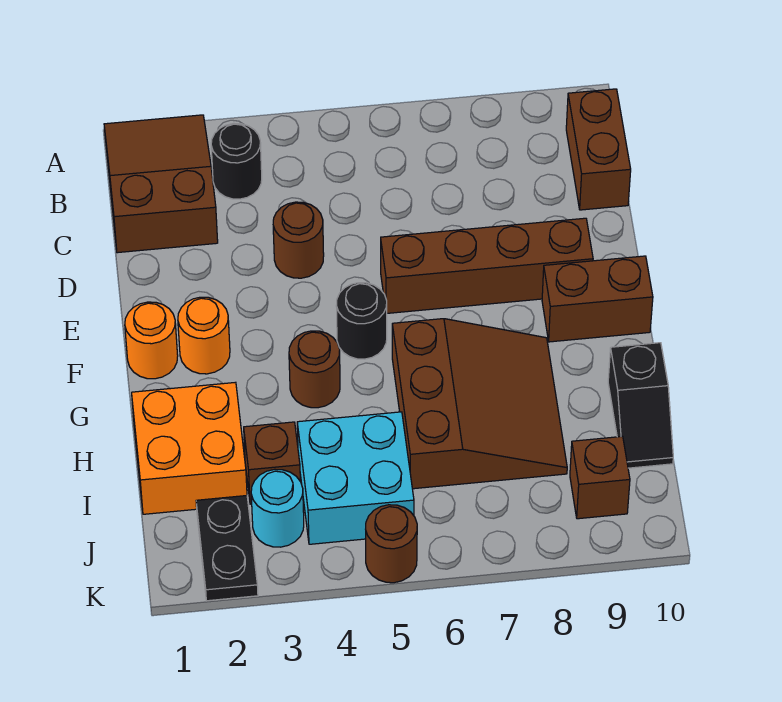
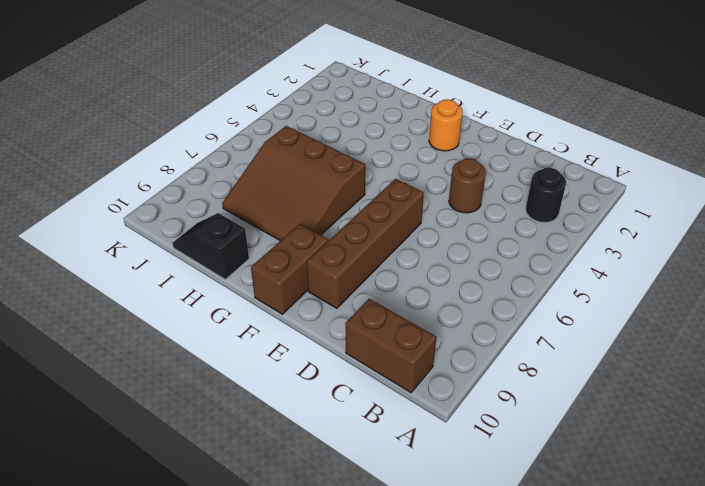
none -> brown slope A1:C2 level 1 top C
none -> orange round brick F1 level 1
none -> black round brick F5 level 1

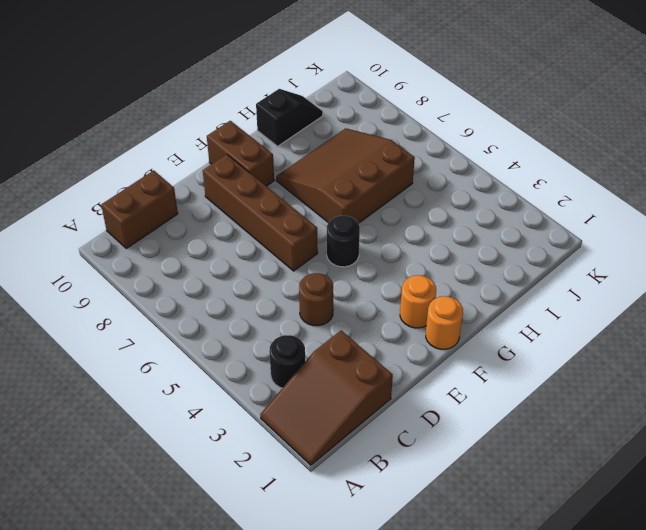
none -> brown round brick G4 level 1
none -> orange brick H1:I2 level 1
none -> brown brick I3 level 1

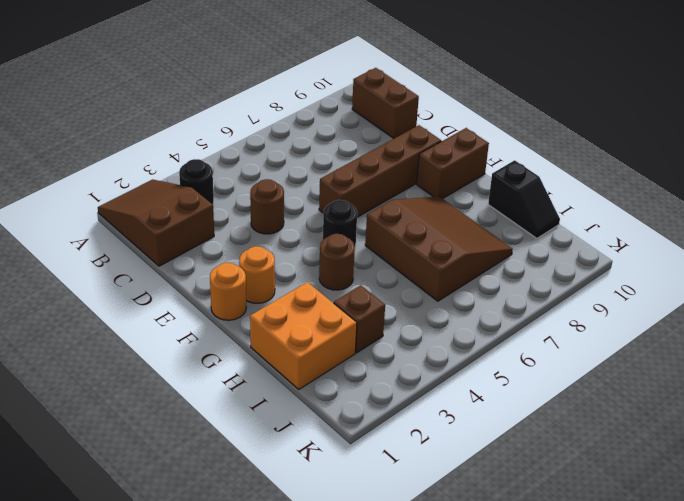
none -> cyan brick I4:J5 level 1
none -> black plate J2:K2 level 1
none -> cyan round brick J3 level 1

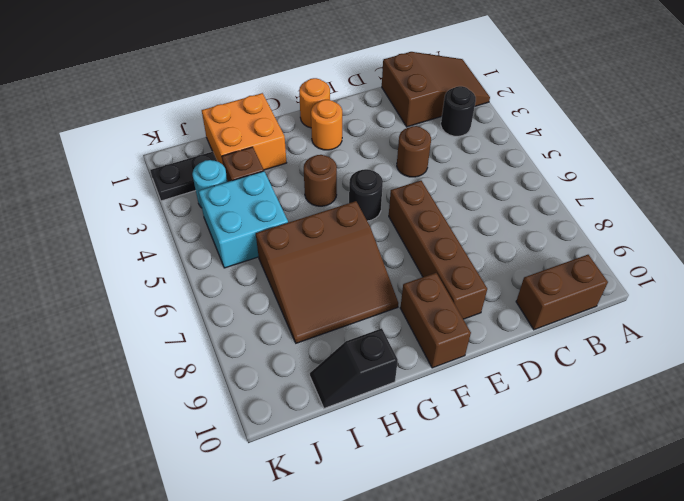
none -> brown brick J9 level 1
none -> brown round brick K5 level 1

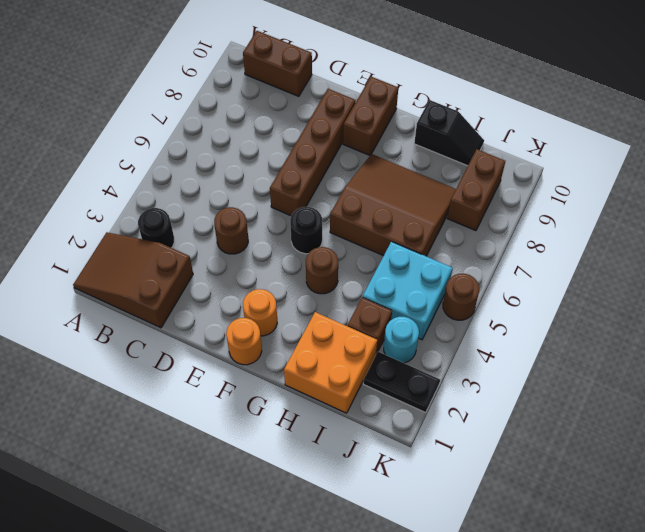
brown brick J8:J9 level 1 -> brown brick J9 level 1

